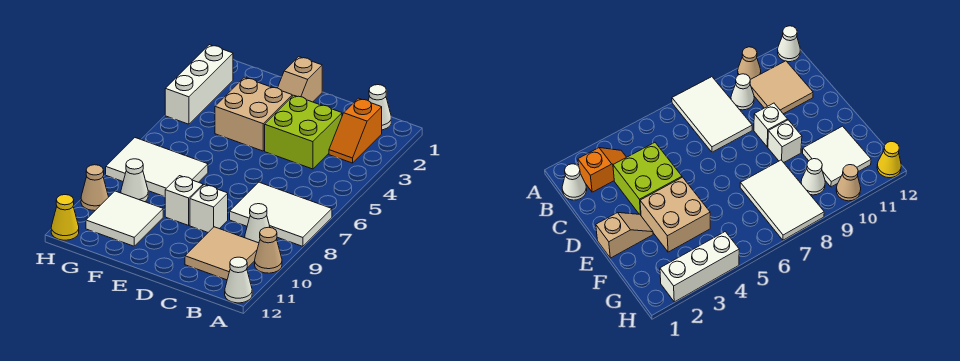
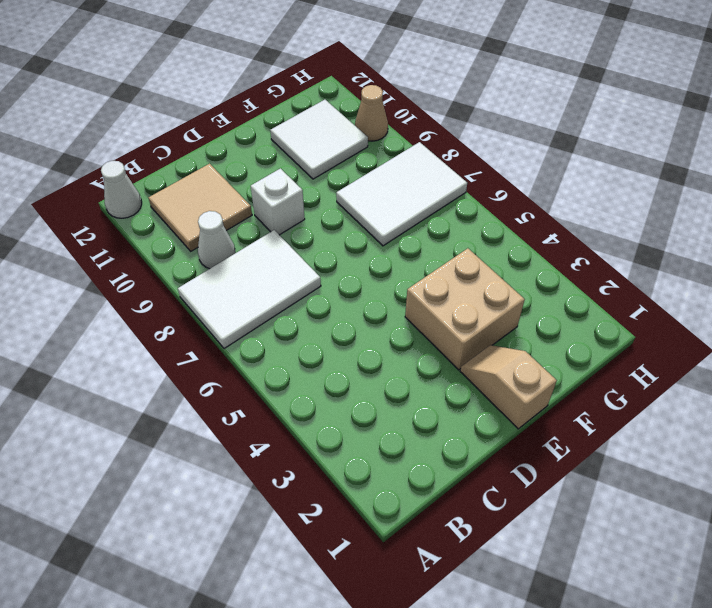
none -> tan cone A10 level 1
none -> white cone B1 level 1
none -> orange slope B2:B3 level 1 top 2

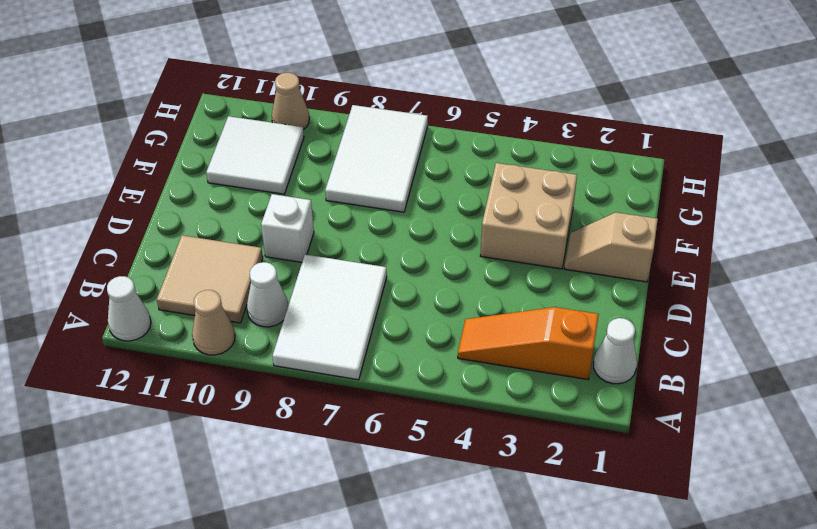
orange slope B2:B4 level 1 top 2 -> orange slope B2:B3 level 1 top 2
none -> lime brick C3:D4 level 1
none -> white brick E9 level 1
none -> white cone G9 level 1

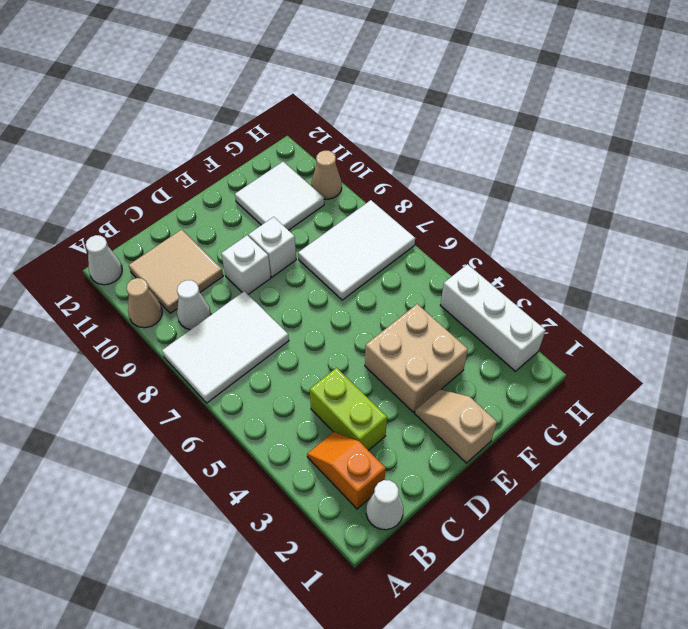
lime brick C3:C4 level 1 -> lime brick C3:D4 level 1
none -> white cone G9 level 1
none -> yellow cone H12 level 1

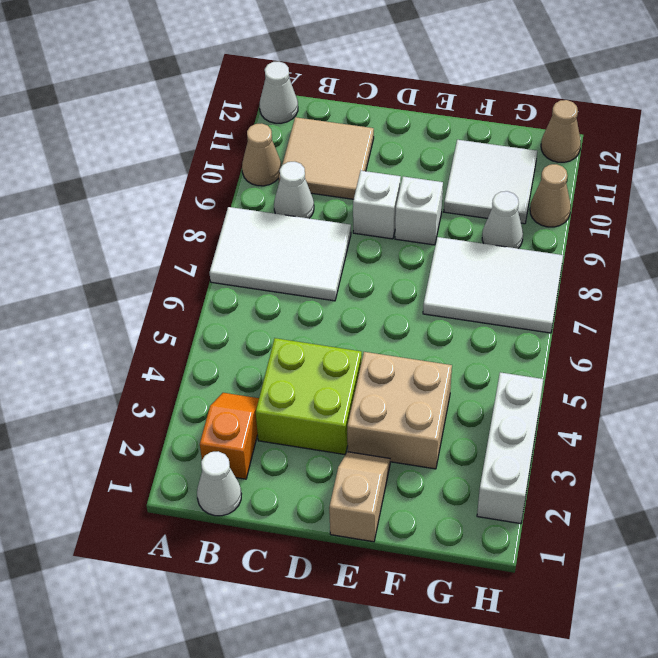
tan cone H12 level 1 -> yellow cone H12 level 1

